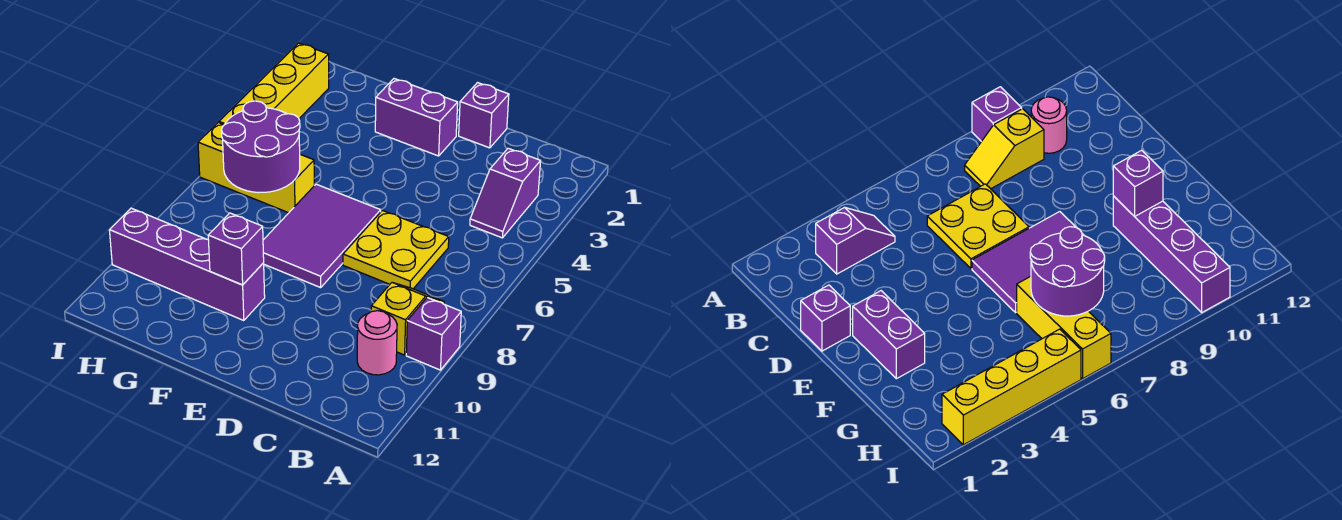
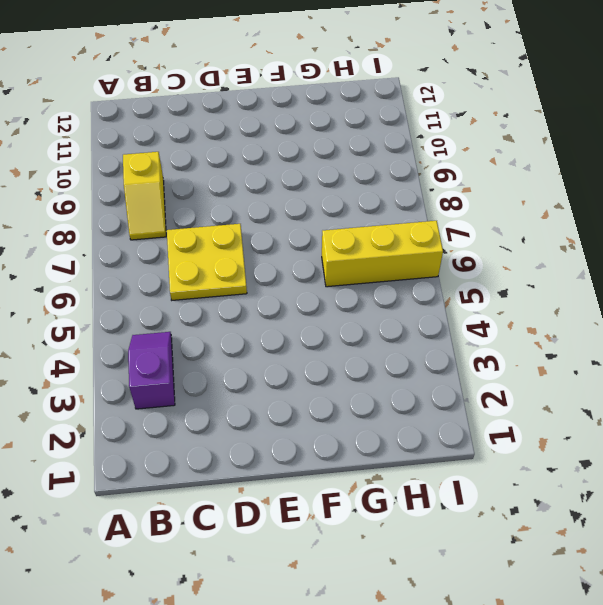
none -> purple brick A9 level 1
none -> pink round brick B10 level 1
none -> purple brick D1 level 1

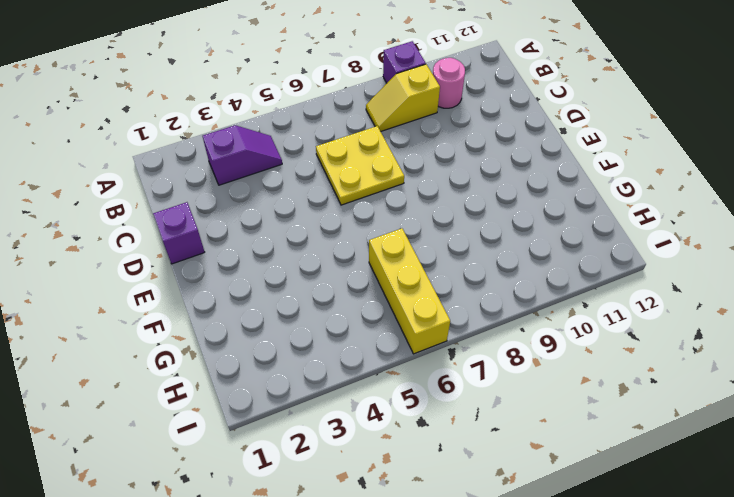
none -> purple brick E2:F2 level 1
none -> purple tile E6:F8 level 1
none -> purple brick F10:I10 level 1

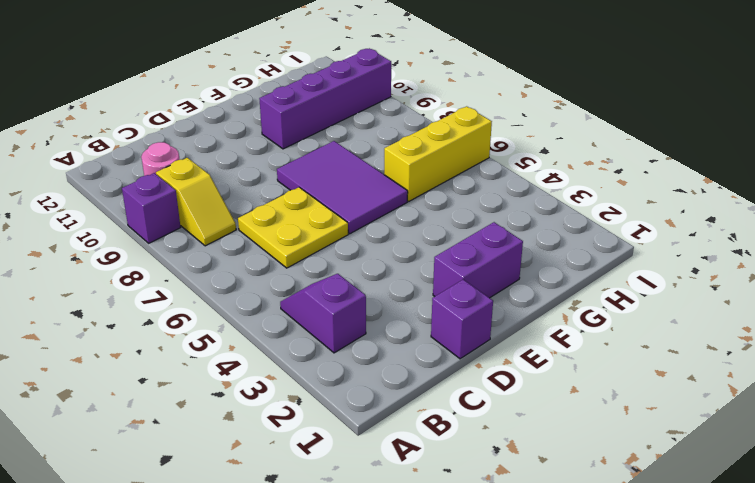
none -> yellow brick I2:I5 level 1
none -> purple brick F10 level 2
none -> purple round brick G6:H7 level 2

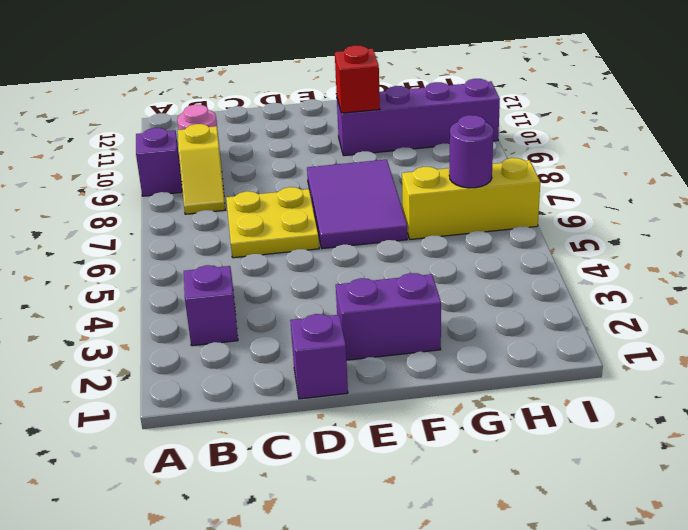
red brick F10 level 2 -> purple brick F10 level 2
purple round brick H6 level 2 -> purple round brick G6:H7 level 2
none -> yellow brick I2:I5 level 1

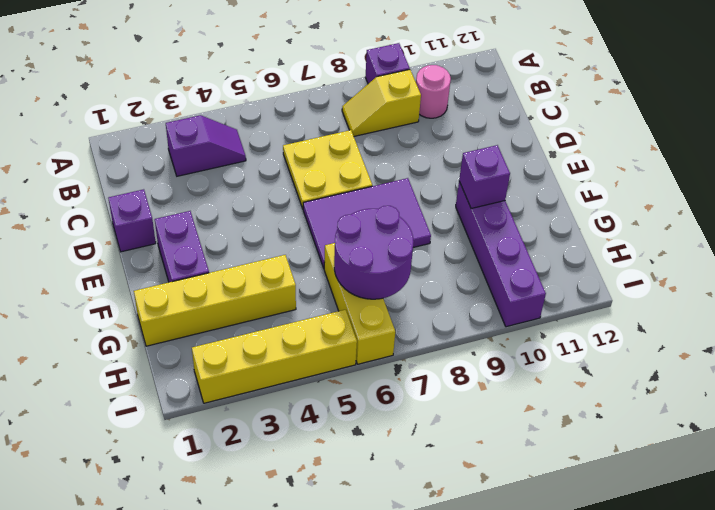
yellow brick G1:G4 level 1 -> none

